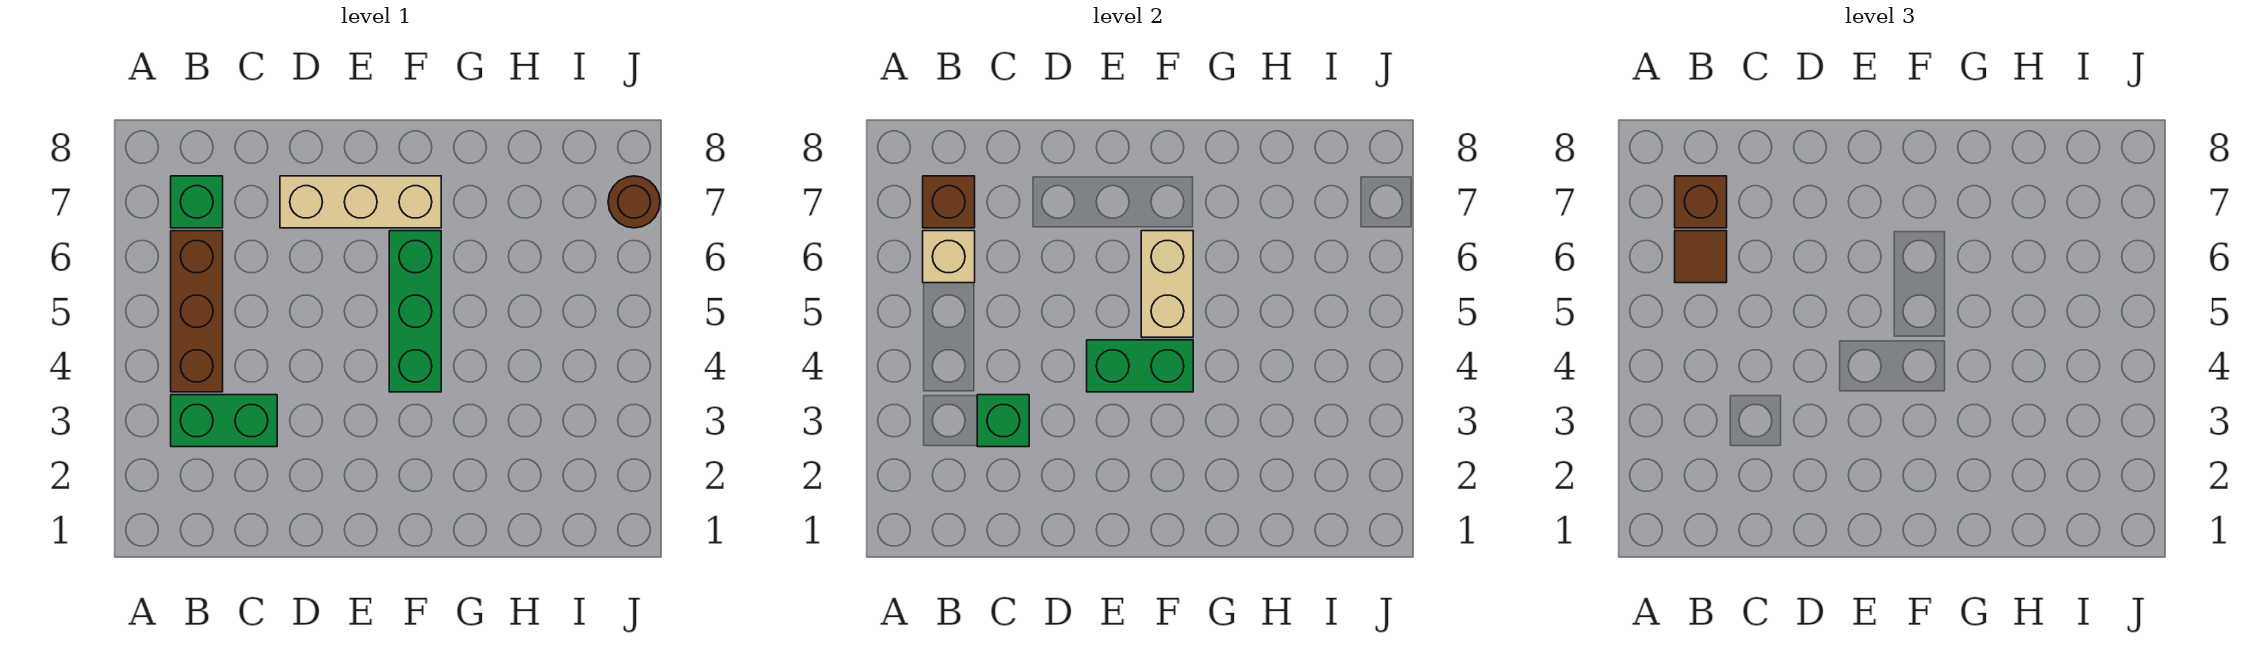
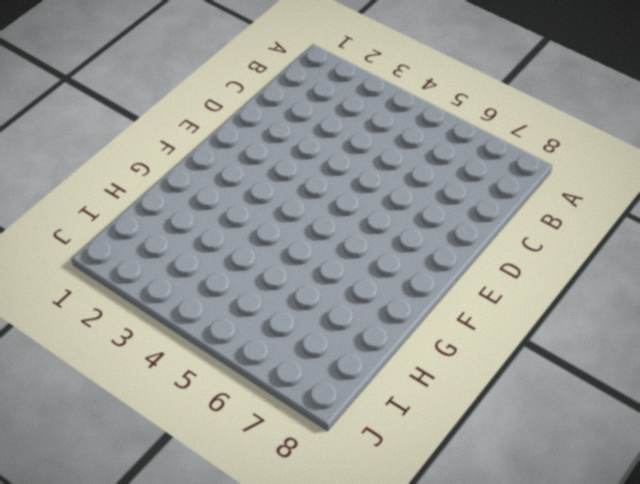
none -> green brick B3:C3 level 1
none -> brown brick B4:B6 level 1
none -> green brick B7 level 1

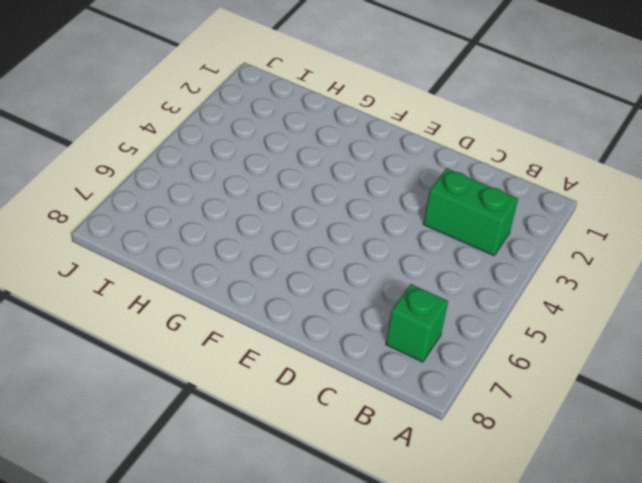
none -> brown brick B4:B6 level 1
none -> tan brick D7:F7 level 1
none -> green brick F4:F6 level 1

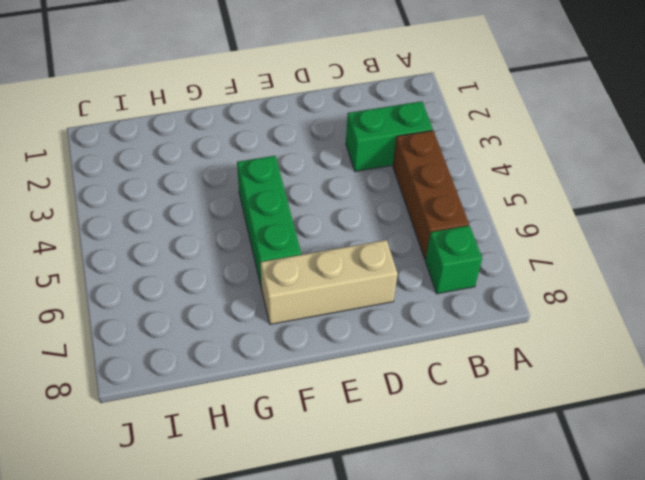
none -> brown round brick J7 level 1
none -> tan brick B6 level 2
none -> brown brick B7 level 2

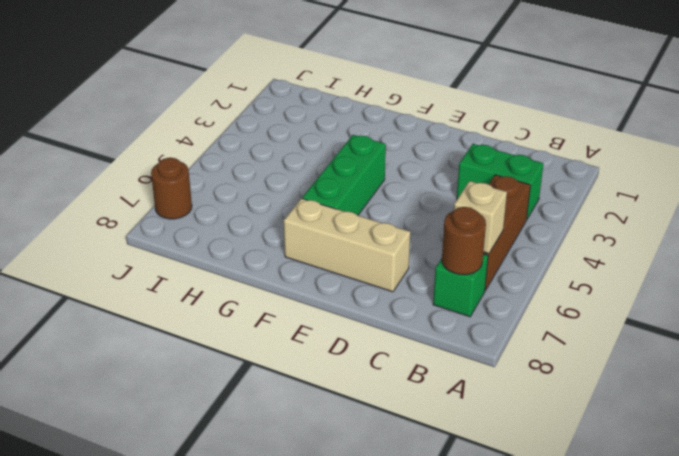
brown round brick B7 level 2 -> brown brick B7 level 2
none -> green brick C3 level 2
none -> green brick E4:F4 level 2
none -> tan brick F5:F6 level 2

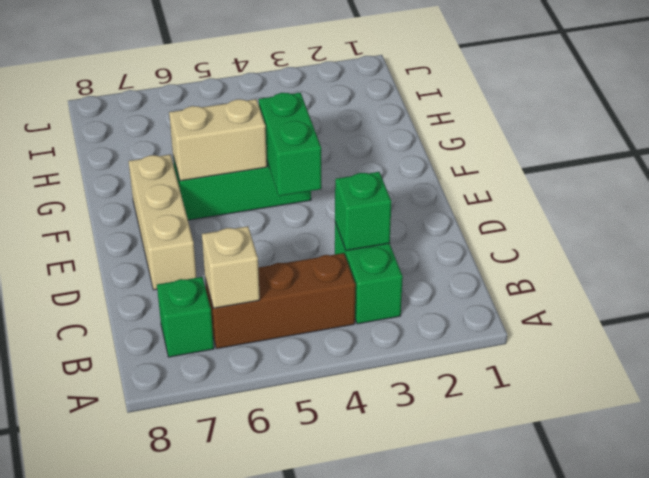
none -> brown round brick J7 level 1
none -> brown brick B7 level 2
none -> brown tile B6 level 3

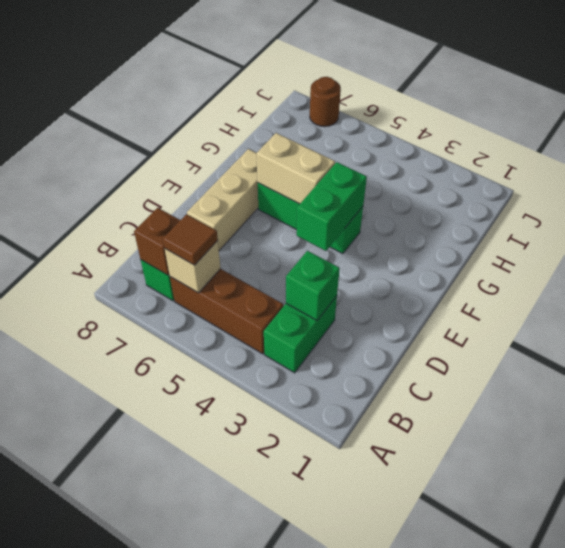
none -> brown brick B7 level 3

